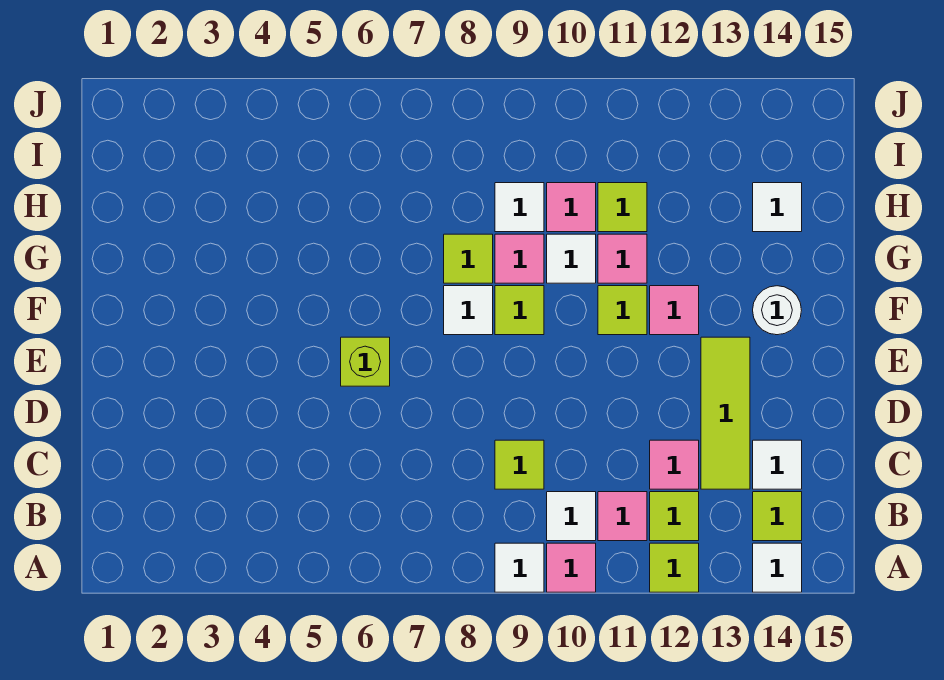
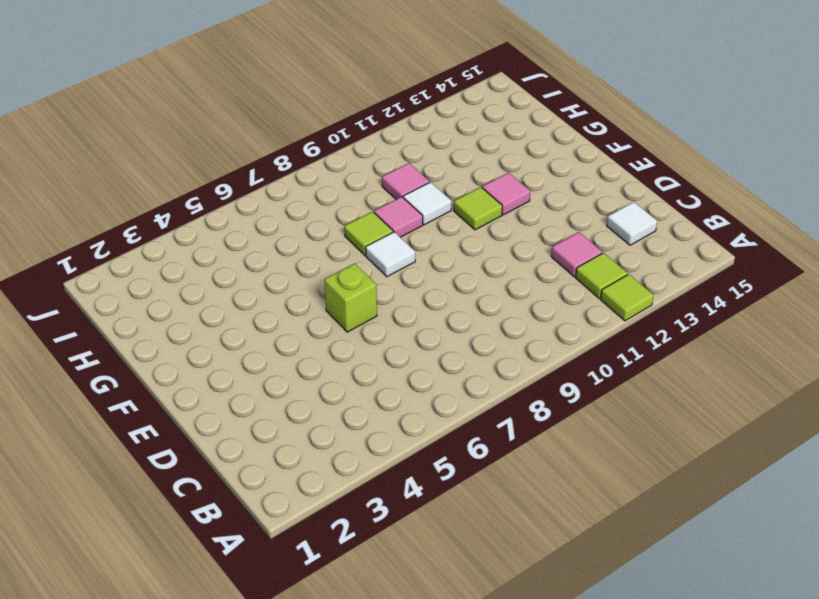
none -> white tile A9 level 1
none -> pink tile A10 level 1
none -> white tile A14 level 1

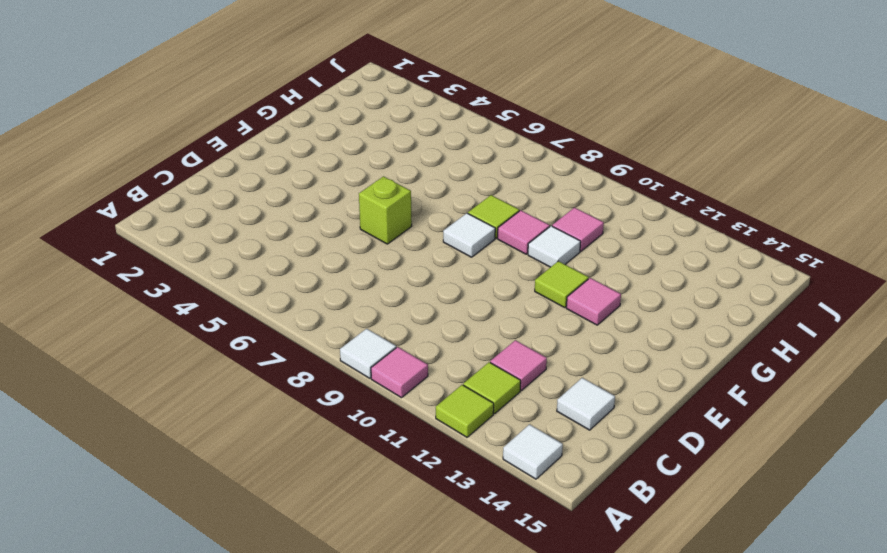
none -> white tile B10 level 1
none -> pink tile B11 level 1
none -> lime tile B14 level 1

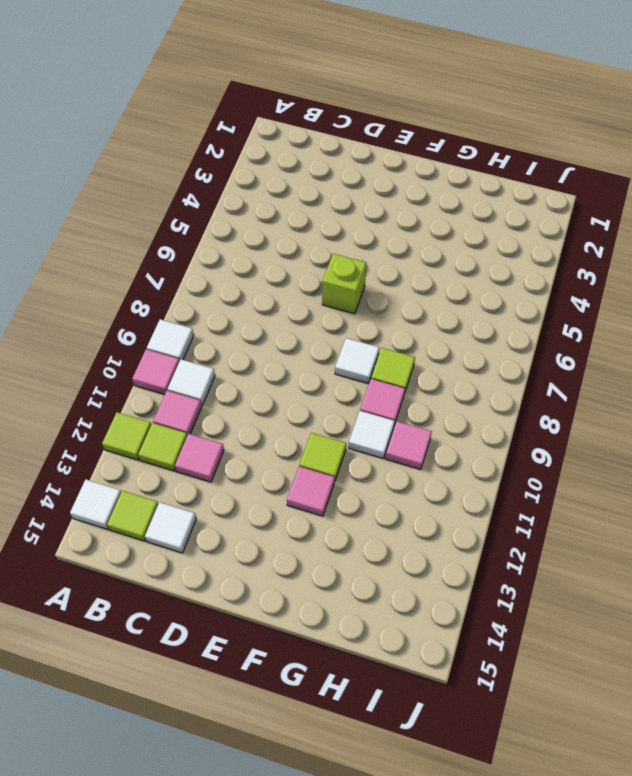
none -> lime tile C9 level 1
none -> lime tile C13:E13 level 1
none -> lime tile F9 level 1

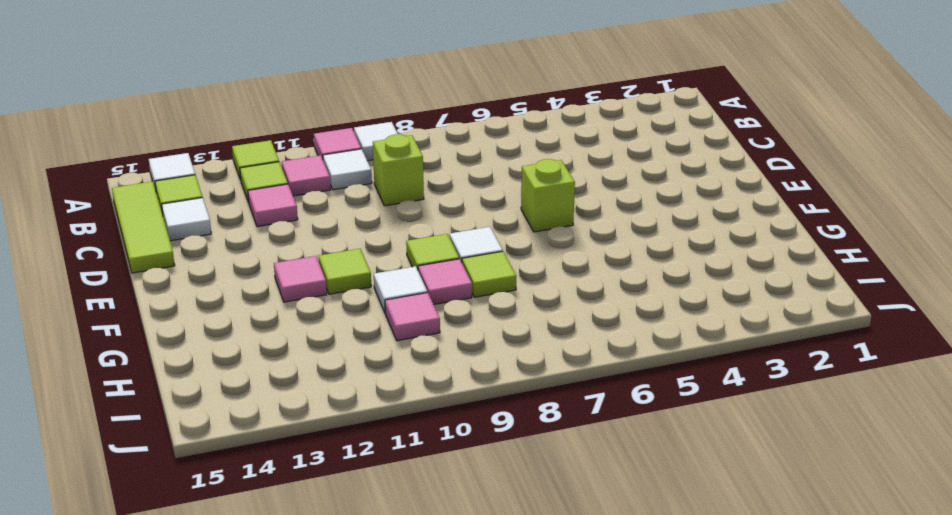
lime tile B15:D15 level 1 -> lime tile C13:E13 level 1
lime brick C9 level 1 -> lime tile C9 level 1
none -> white round brick F14 level 1
none -> pink tile G11 level 1
none -> white tile H9 level 1

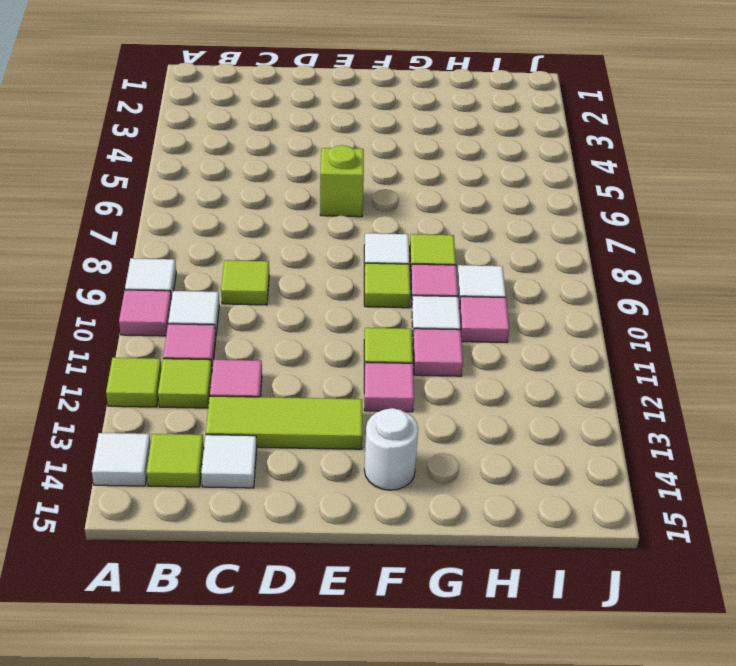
none -> lime tile H11 level 1
none -> white tile H14 level 1

